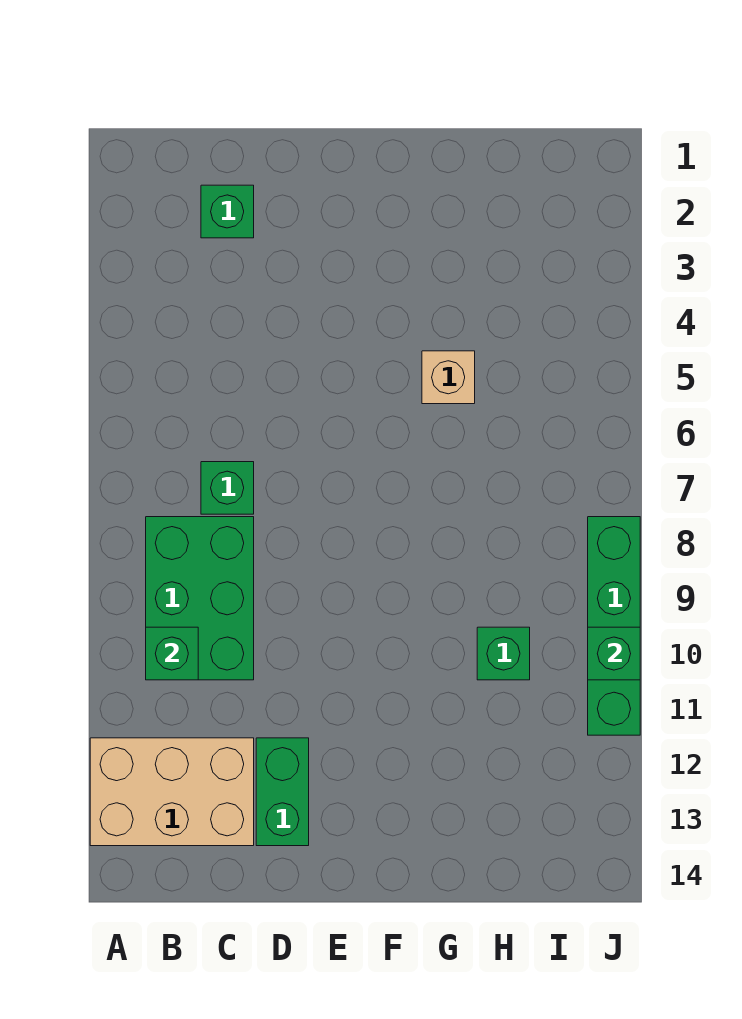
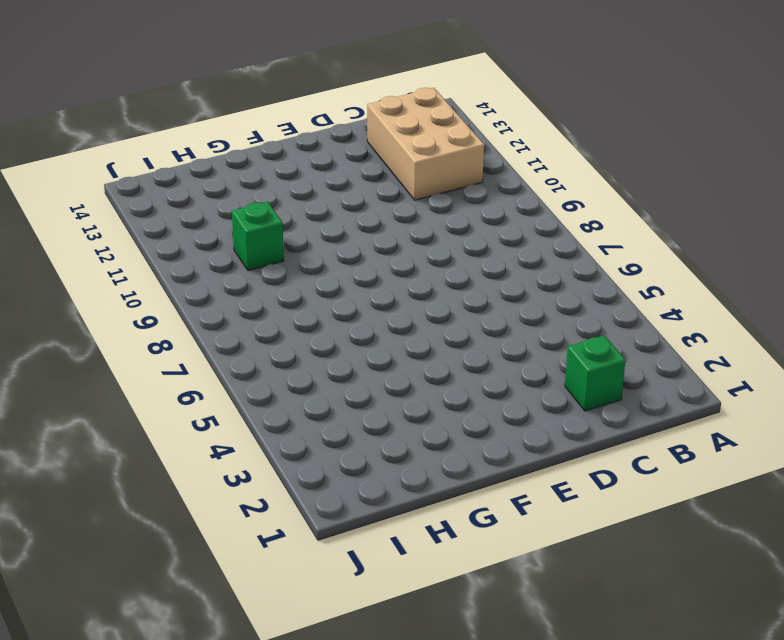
tan brick B11:C13 level 1 -> tan brick A12:C13 level 1
none -> green brick B8:C10 level 1
none -> green brick C7 level 1

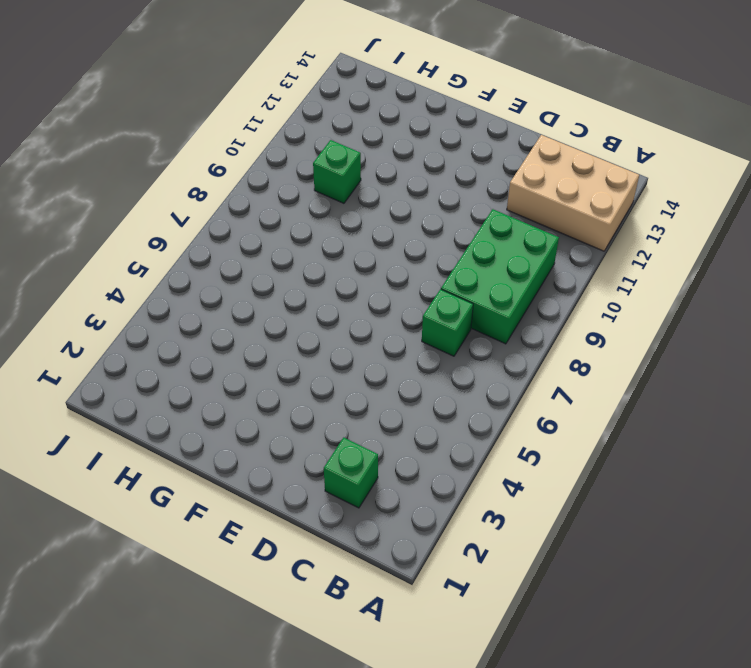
none -> green brick D12:D13 level 1
none -> tan brick G5 level 1

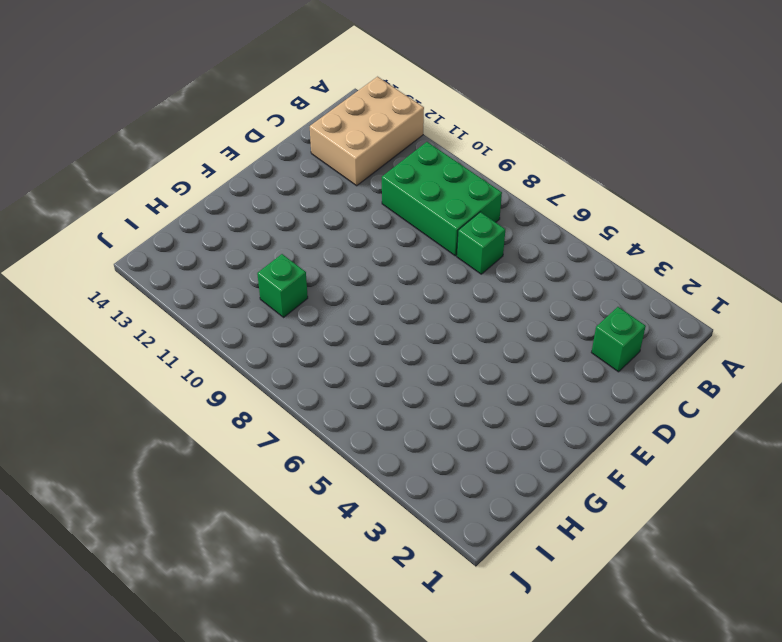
none -> green brick D12:D13 level 1
none -> tan brick G5 level 1

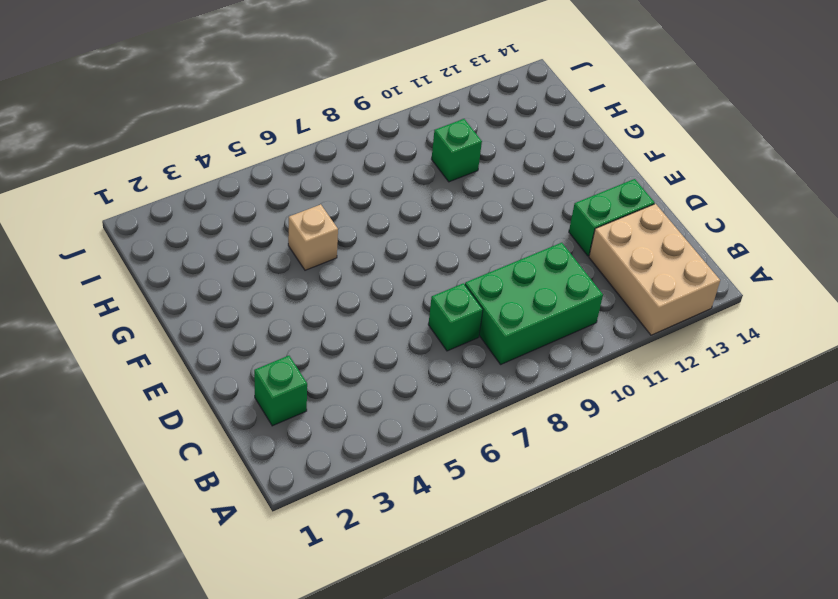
none -> green brick J8:J11 level 1
none -> green brick B10 level 2

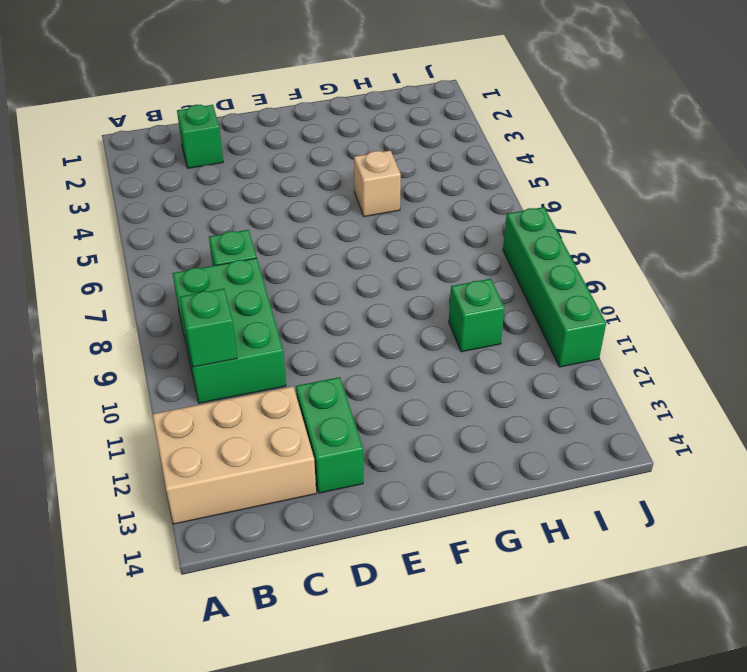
none -> green brick J10 level 2

